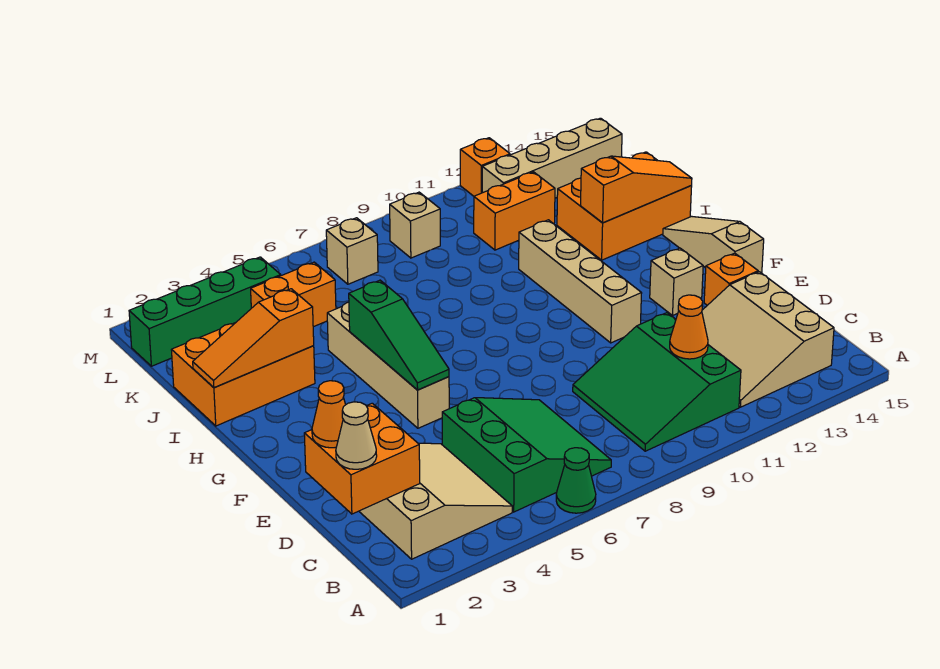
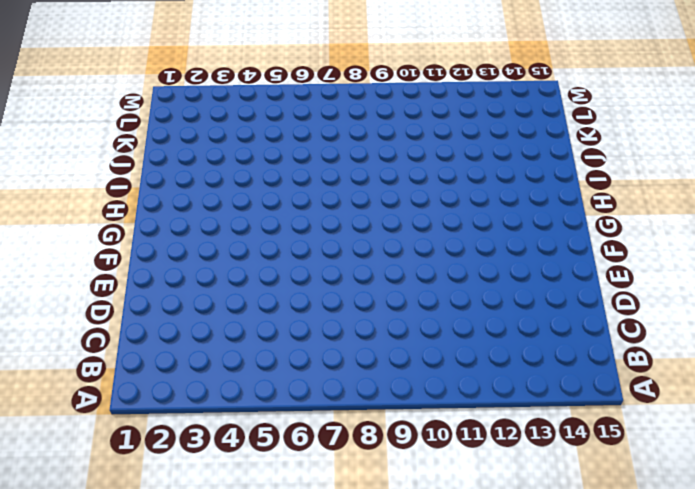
none -> green cone A6 level 1
none -> tan slope B2:D4 level 1 top 2
none -> green slope B5:D7 level 1 top 5

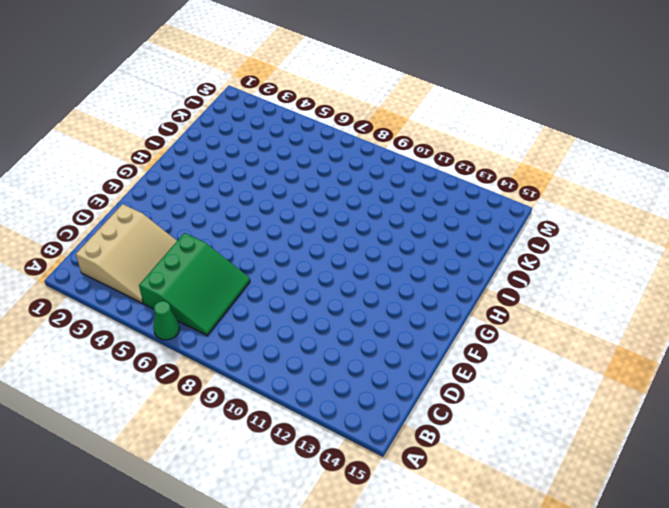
none -> green slope B9:D11 level 1 top 11
none -> tan slope B12:D14 level 1 top 14
none -> orange brick E14 level 1

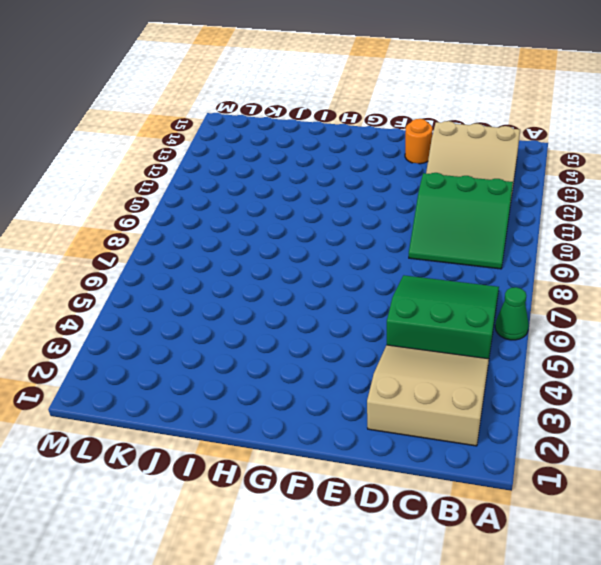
orange round brick E14 level 1 -> orange brick E14 level 1
none -> tan brick F5:I5 level 1
none -> tan brick F11:I11 level 1
none -> tan brick F13 level 1

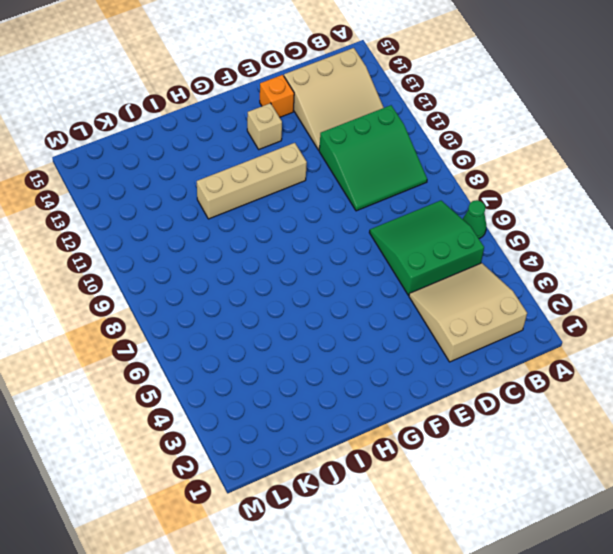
none -> tan brick F5:I5 level 1
none -> tan slope F15:H15 level 1 top F
none -> orange brick I1:J3 level 1

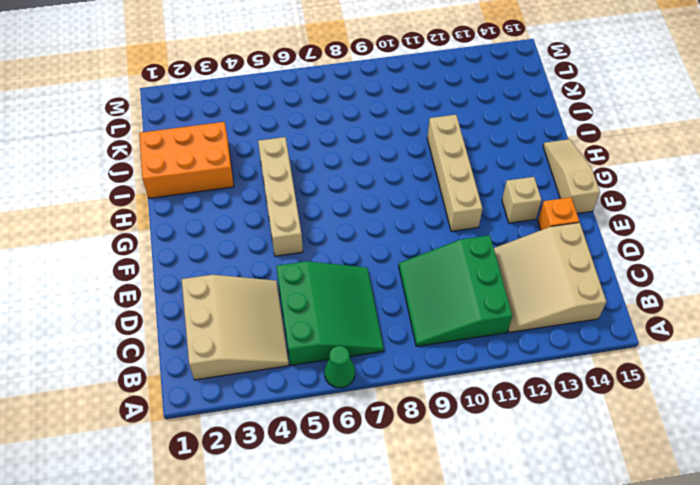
none -> orange brick I13:J15 level 1
none -> orange brick K4:K5 level 1
none -> orange brick K11:K12 level 1

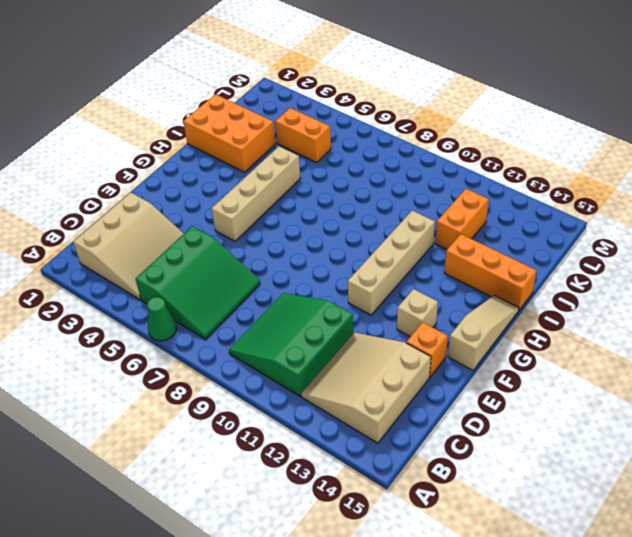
orange brick I13:I15 level 1 -> orange brick I13:J15 level 1
orange brick J12:K12 level 1 -> orange brick K11:K12 level 1
none -> green brick L1:L4 level 1
none -> tan brick L7 level 1
none -> tan brick L9 level 1

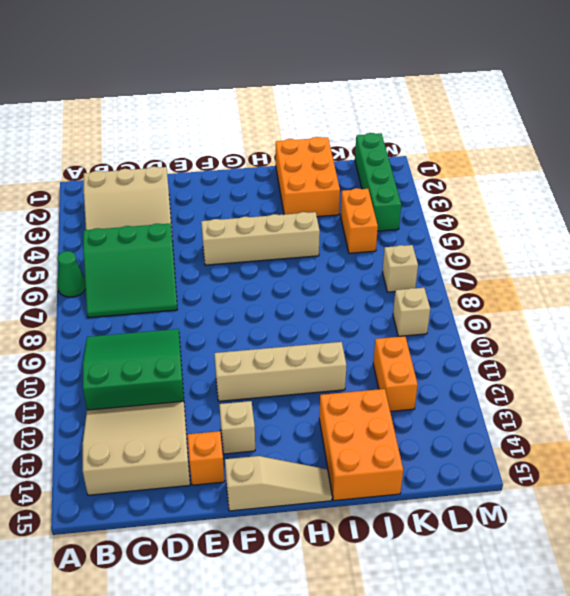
none -> tan brick L12:L15 level 1
none -> orange brick M12 level 1
none -> orange brick C1:D2 level 2

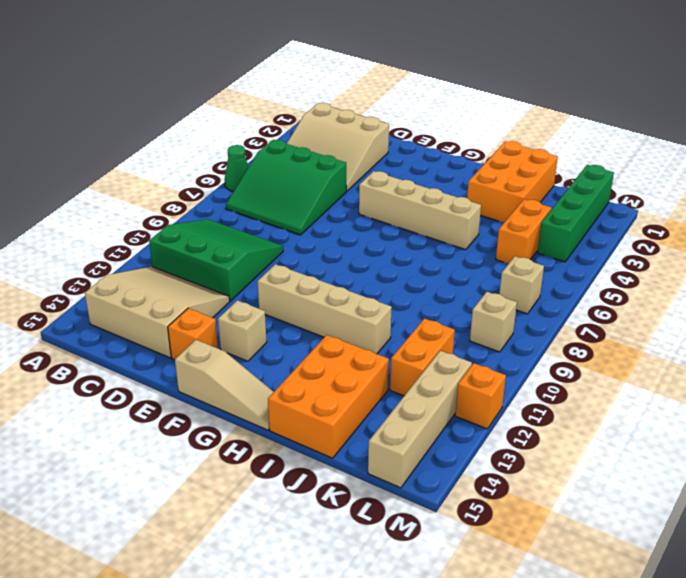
none -> orange brick C1:D2 level 2
none -> orange cone C11 level 2
none -> green slope F5:H5 level 2 top H

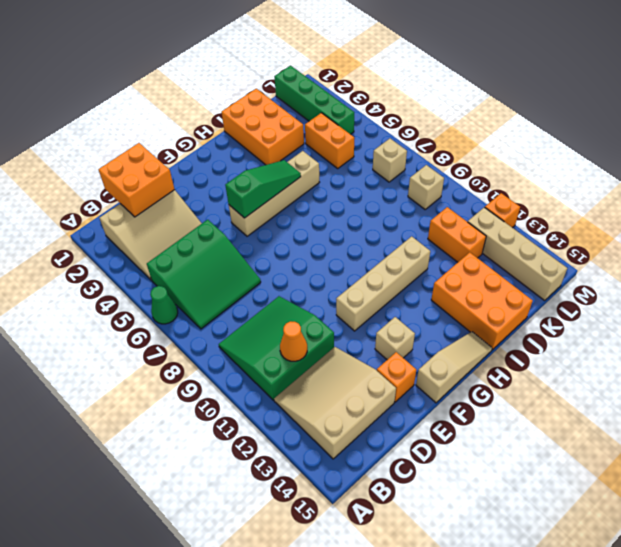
green slope F5:H5 level 2 top F -> green slope F5:H5 level 2 top H
none -> orange slope I1:I3 level 2 top 3
none -> orange slope I13:I15 level 2 top 13
none -> tan cone C1 level 3

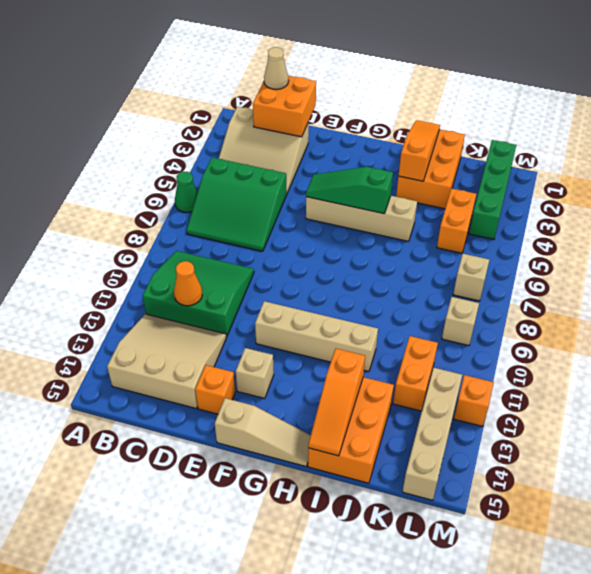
none -> orange cone D1 level 3

